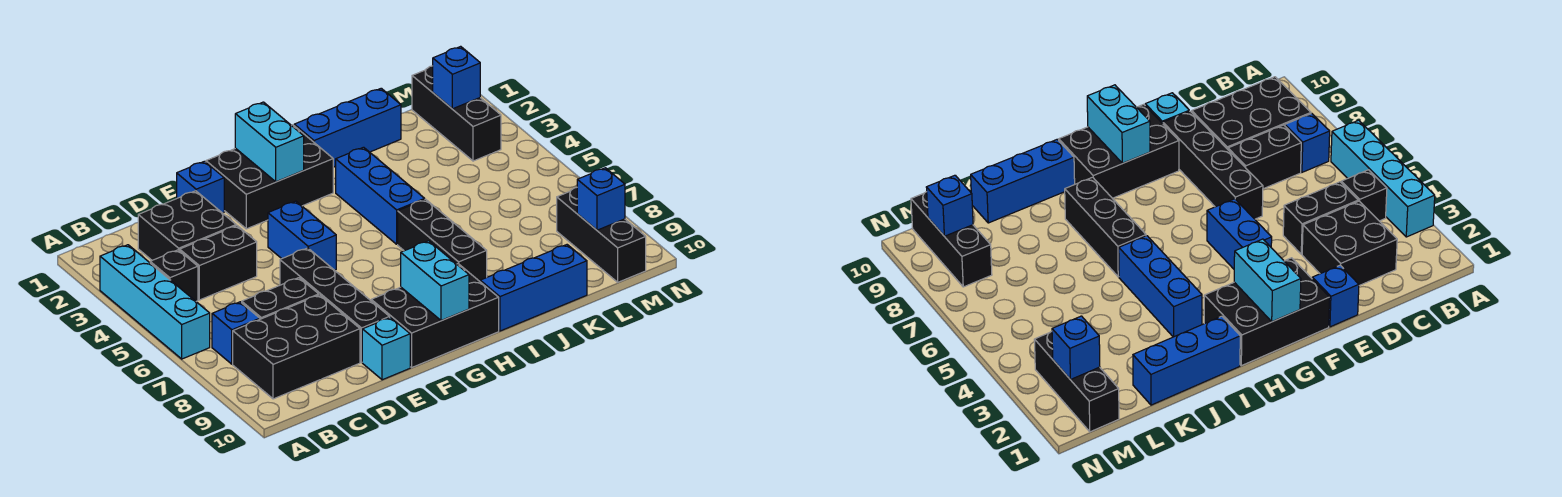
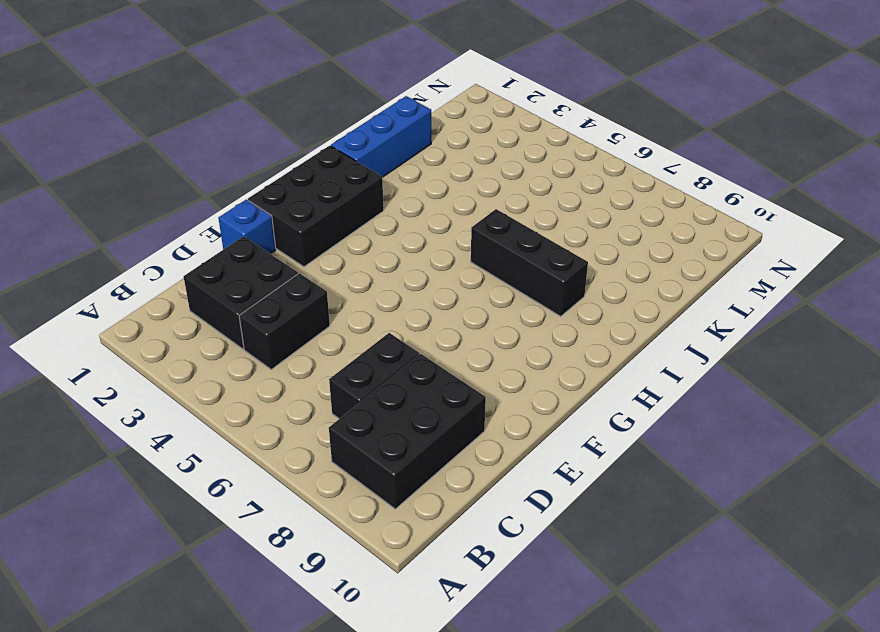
none -> cyan brick A3:A6 level 1
none -> black brick B4 level 1
none -> blue brick B7 level 1

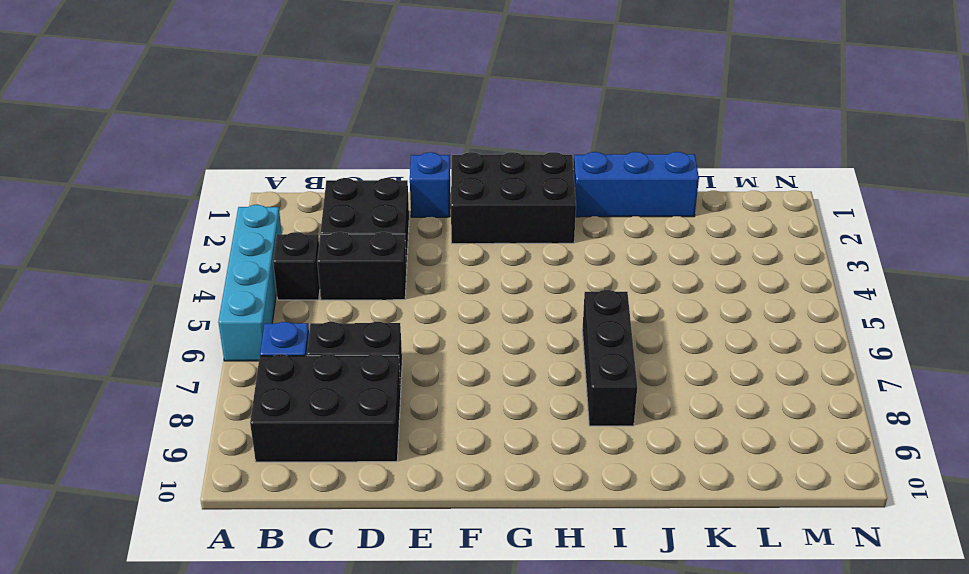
none -> black brick E6:E9 level 1
none -> cyan brick E10 level 1
none -> blue brick F4:F5 level 1

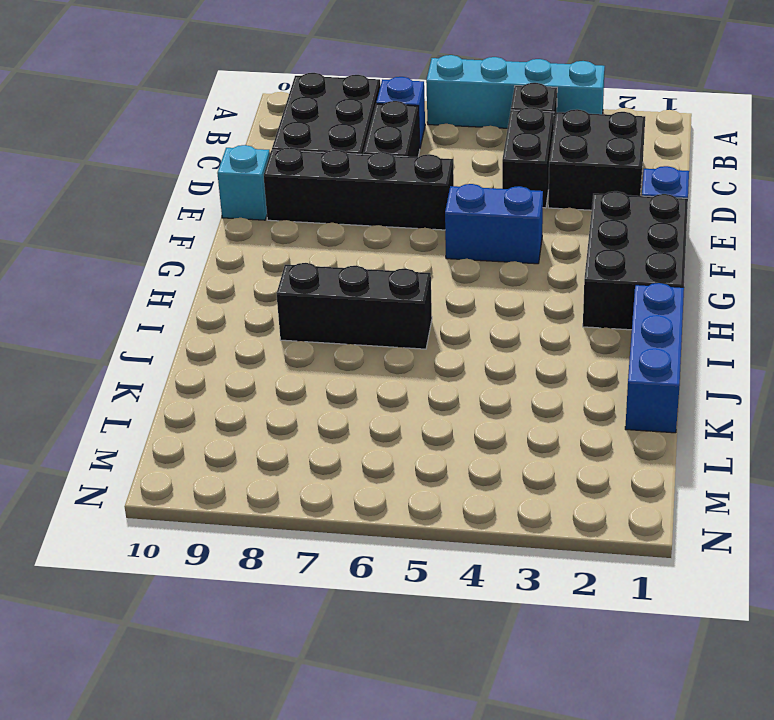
none -> black brick F9:H10 level 1
none -> blue brick I3:I5 level 1
none -> blue brick I10:K10 level 1

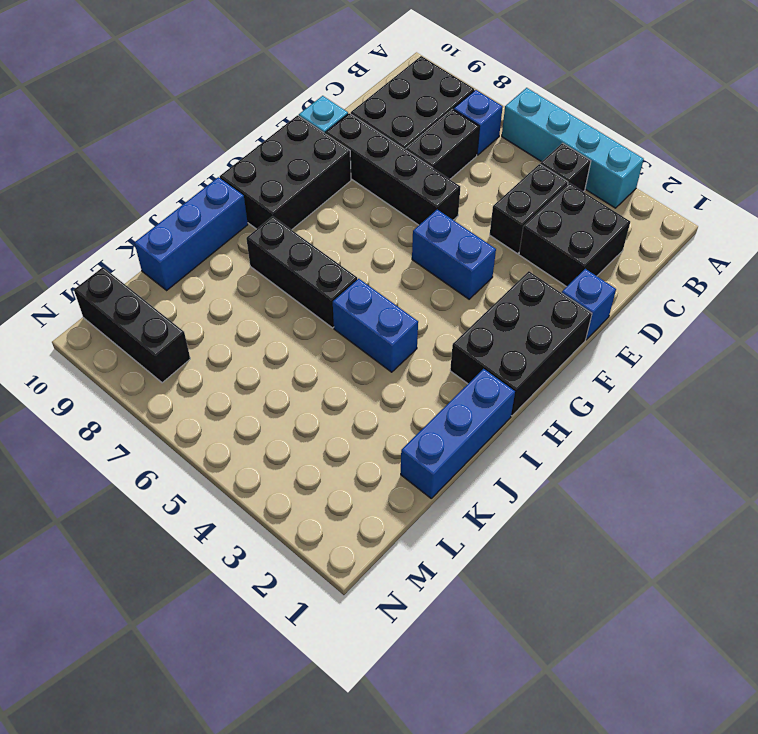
blue brick I4:I5 level 1 -> blue brick I3:I5 level 1
none -> black brick M1:M3 level 1
none -> cyan brick G1:G2 level 2
none -> cyan brick G9:G10 level 2

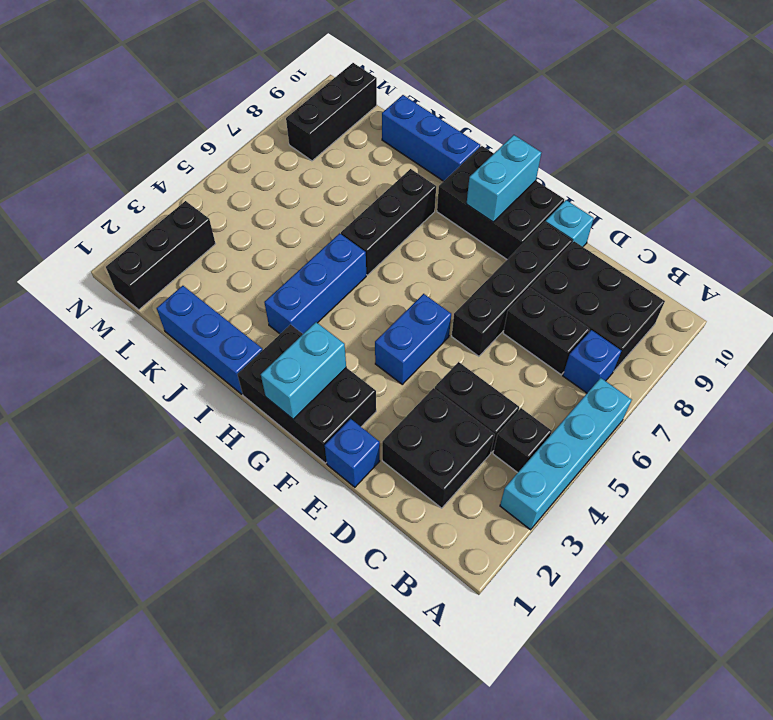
none -> blue brick M2 level 2
none -> blue brick M9 level 2

